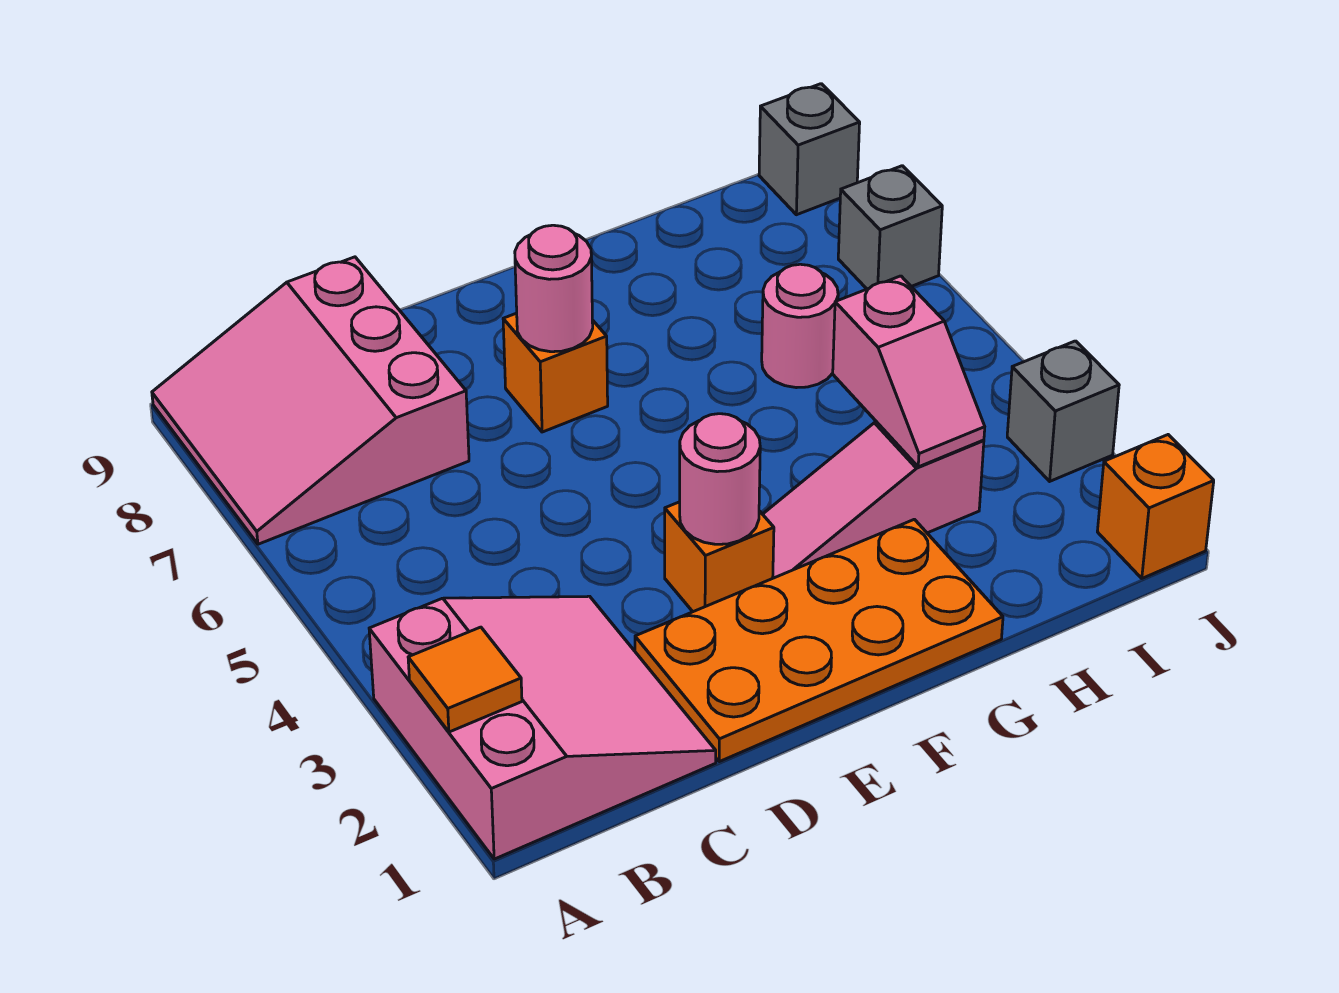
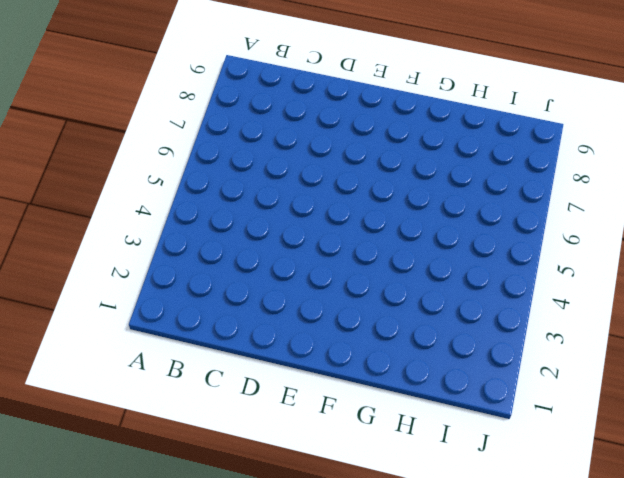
none -> pink slope A1:C3 level 1 top A
none -> pink slope A7:C9 level 1 top C
none -> orange plate D1:G2 level 1

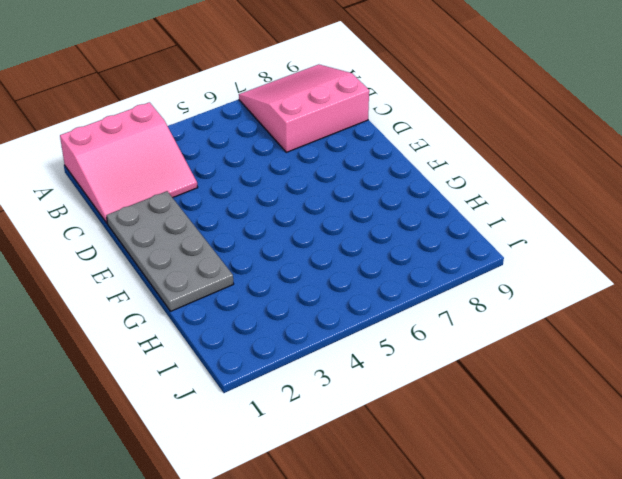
grey plate D1:G2 level 1 -> orange plate D1:G2 level 1
none -> orange brick E3 level 1
none -> orange brick E7 level 1
none -> pink slope F3:H3 level 1 top H

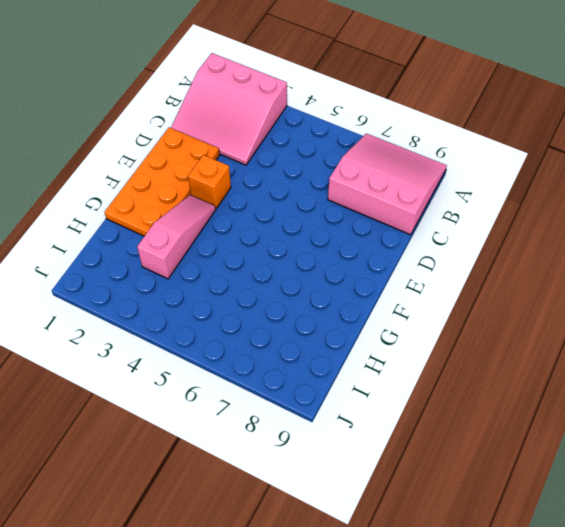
none -> orange brick E7 level 1
none -> pink round brick H6 level 1
none -> orange brick J1 level 1

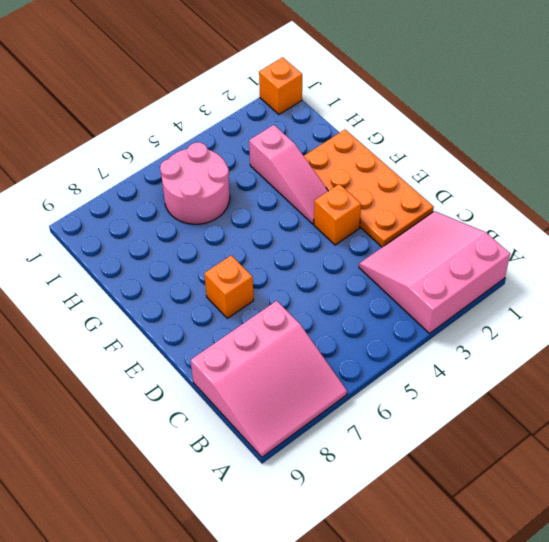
pink round brick H5:I6 level 1 -> pink round brick H6 level 1
none -> grey brick J3 level 1
none -> grey brick J7 level 1
none -> grey brick J9 level 1

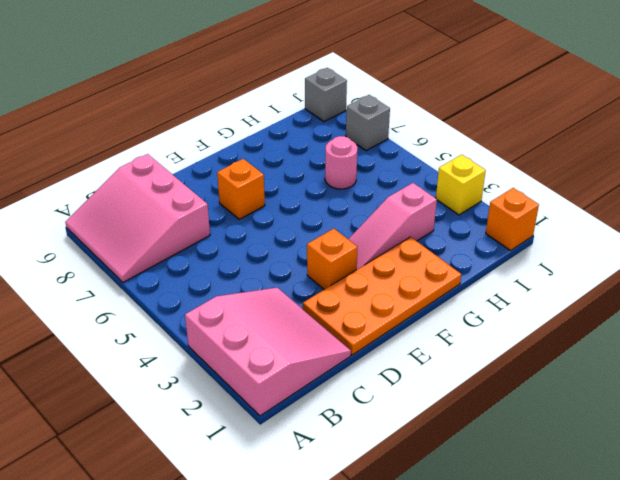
yellow brick J3 level 1 -> grey brick J3 level 1
none -> orange tile A2 level 2
none -> pink round brick E3 level 2
none -> pink round brick E7 level 2

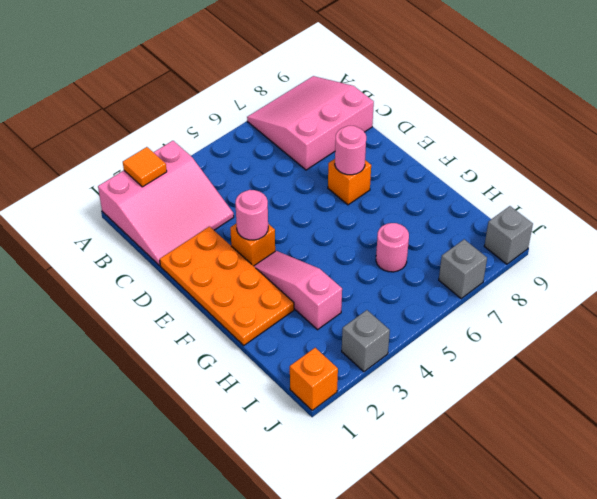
none -> pink slope H3:H4 level 2 top 4

